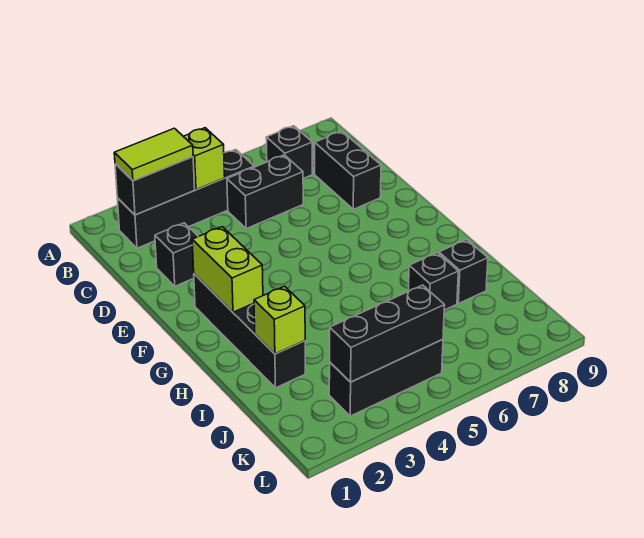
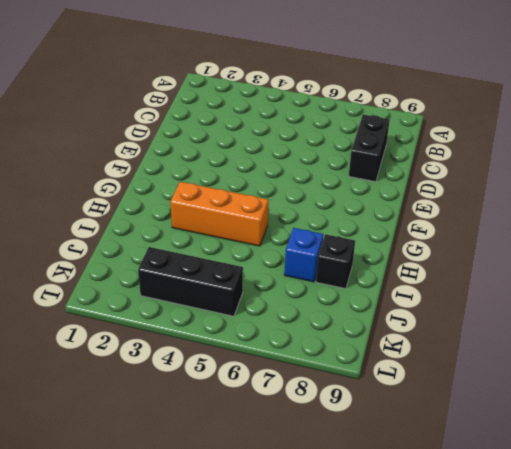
orange brick H3:H5 level 1 -> none
blue brick I7 level 1 -> black brick I7 level 1
none -> black brick B2:B5 level 1
none -> black brick B7 level 1
none -> black brick C5:C6 level 1

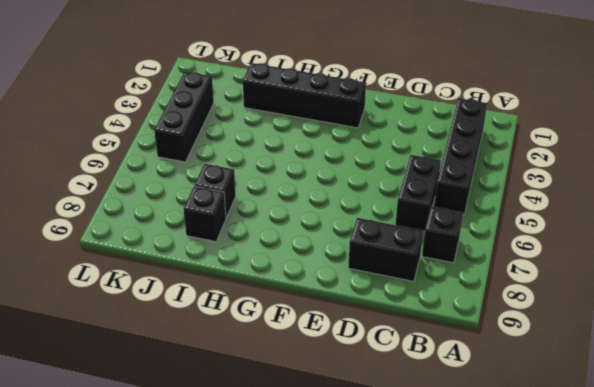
none -> black brick D2 level 1
none -> black brick B2:B3 level 2
none -> lime brick B4 level 2

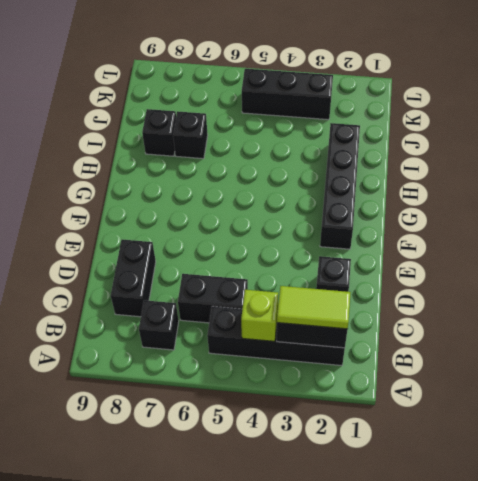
none -> lime brick F2:G2 level 2
none -> lime brick I2 level 2
none -> black brick K3:K5 level 2

